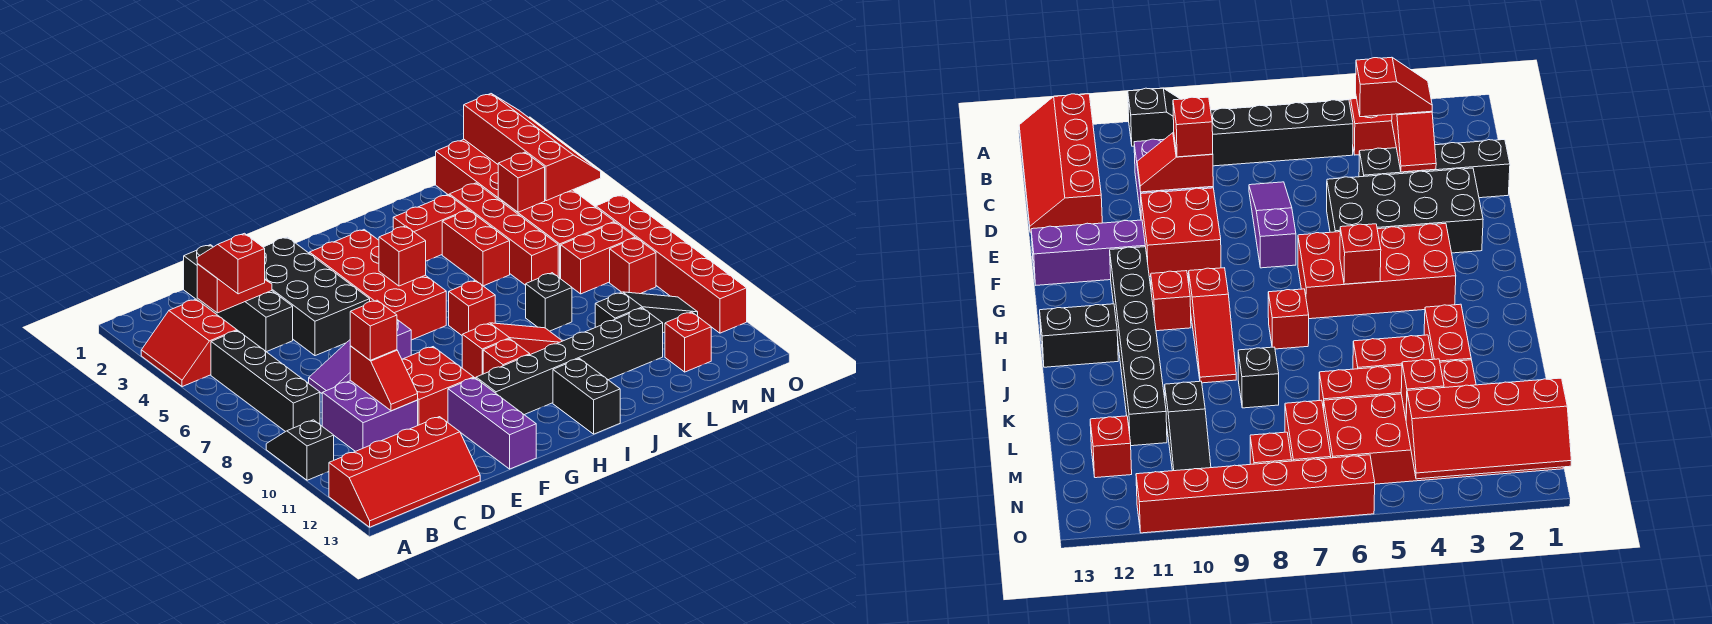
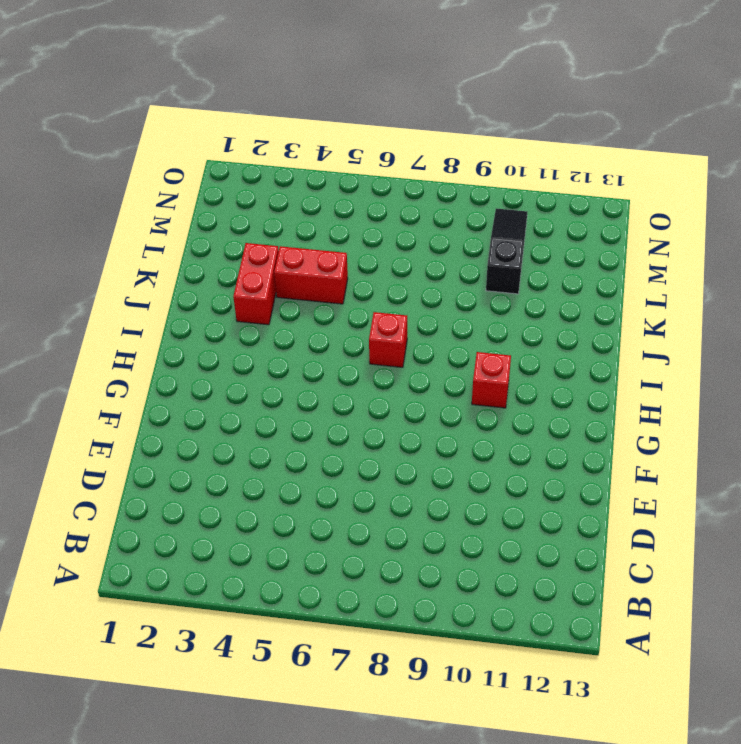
none -> red slope A3:B4 level 1 top B
none -> black slope A9:A10 level 1 top 10
none -> red slope A12:D13 level 1 top 12
none -> black brick B5:B8 level 1

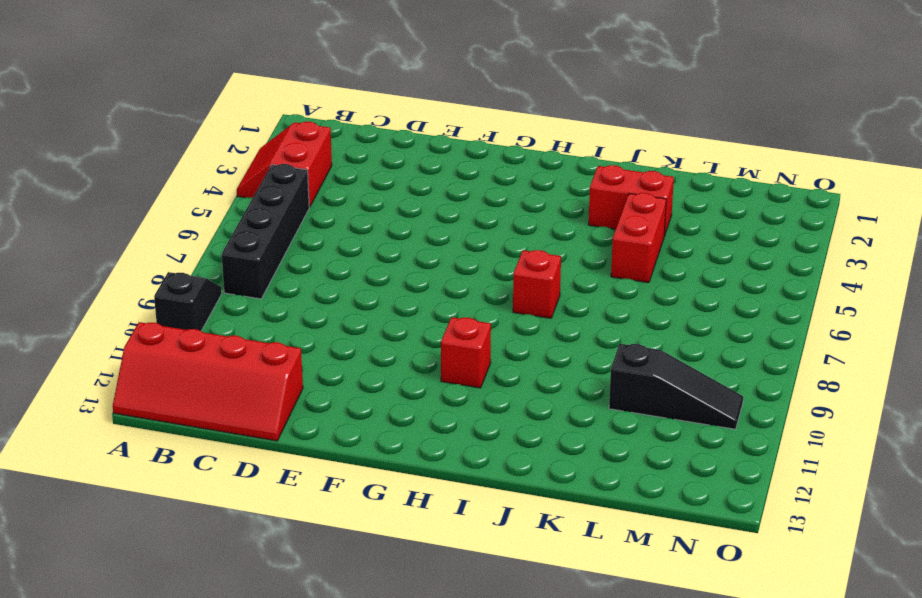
none -> purple brick C9:D10 level 1
none -> black brick D1:D4 level 1
none -> purple slope D7:F7 level 1 top F
none -> black brick E2:F5 level 1

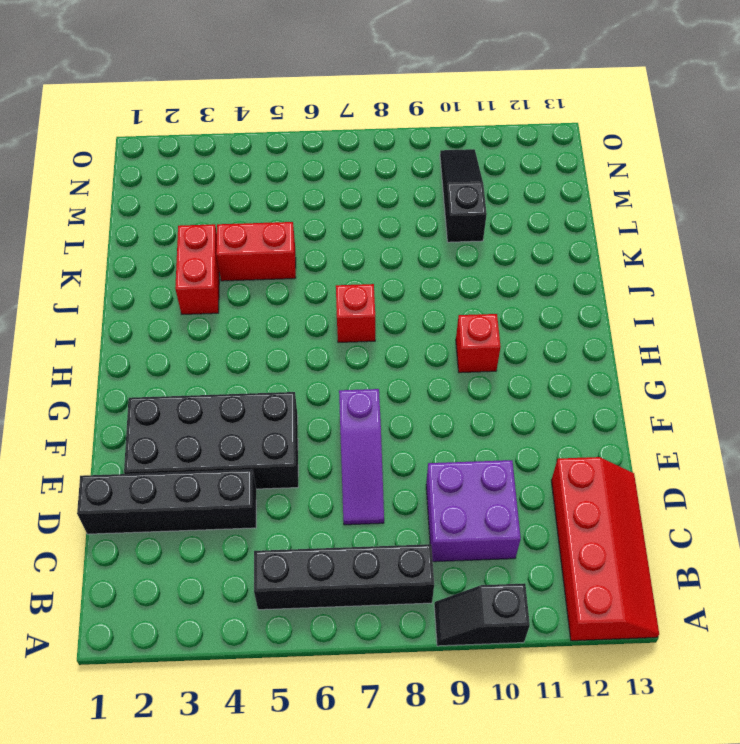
none -> red slope A3:B4 level 1 top B
none -> red brick E9:F10 level 1
none -> purple brick F11:F13 level 1
none -> red brick G3:H6 level 1

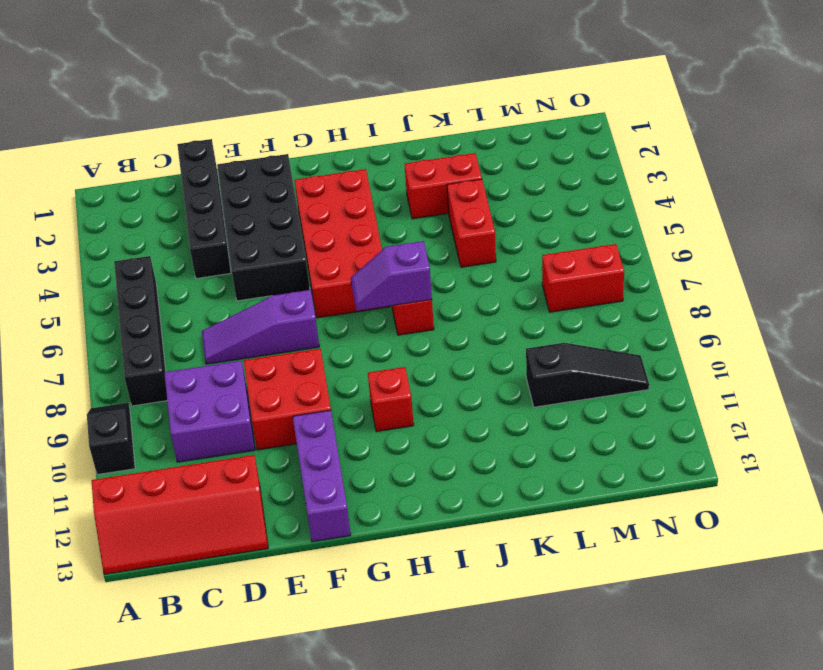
purple slope H7:I7 level 2 top I -> none
none -> red slope A3:B4 level 1 top B
none -> black brick G11:L11 level 1
none -> red slope H9:J9 level 1 top H
none -> black brick I12:I13 level 1

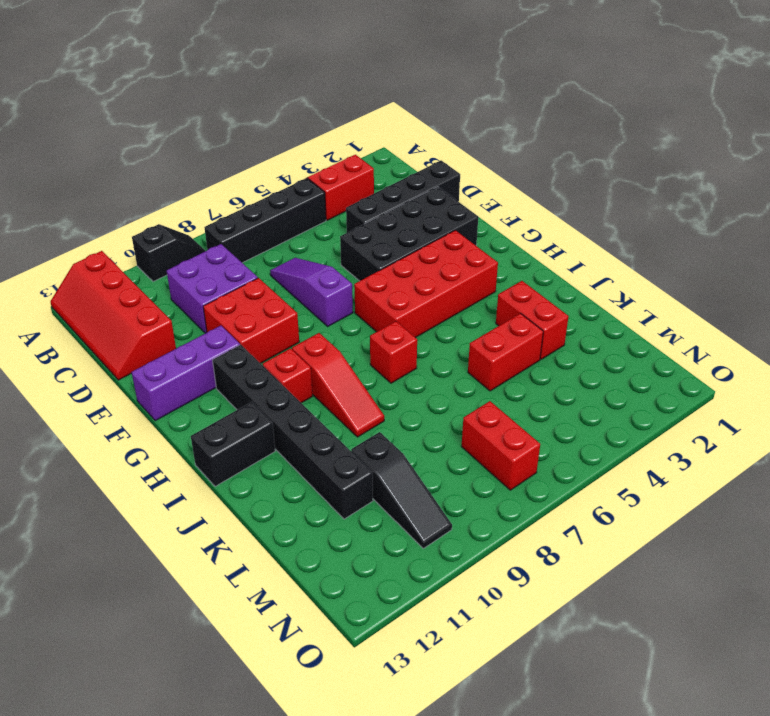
none -> black brick K8 level 1
none -> red brick L3:L6 level 1
none -> red brick M1:N6 level 1
none -> red brick M12 level 1

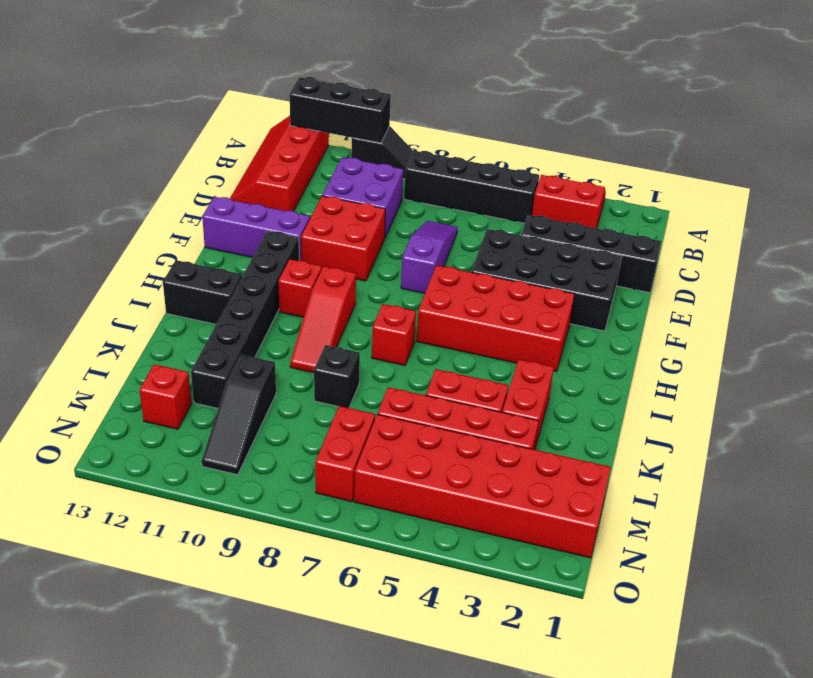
black brick A10:A12 level 2 -> none
none -> red brick N8 level 1
none -> red brick O6:O11 level 1
none -> red slope C3:D3 level 2 top C
none -> red slope D9:D10 level 2 top 9

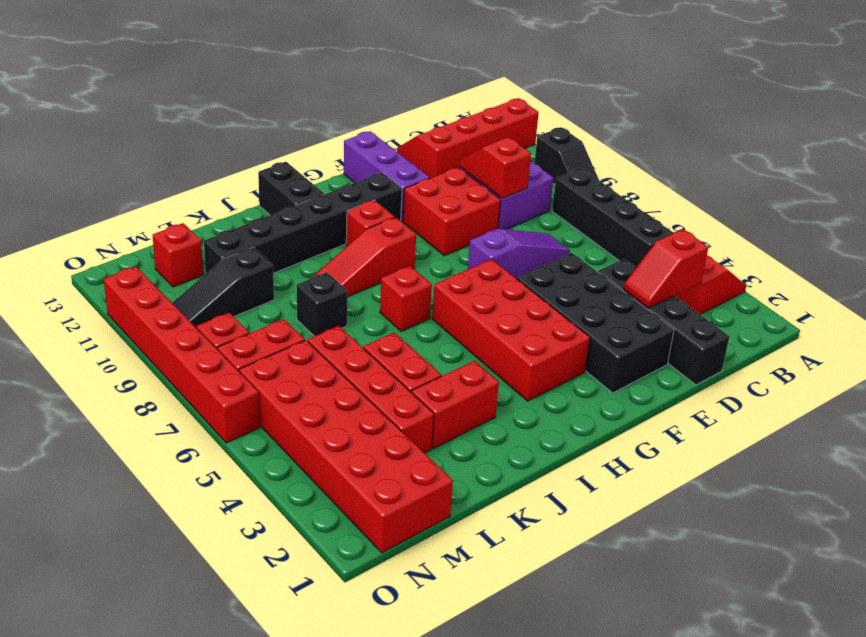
none -> red brick H5 level 2
none -> red brick M4 level 2
none -> red slope N1:O4 level 2 top N
none -> red slope C3:C4 level 3 top 4

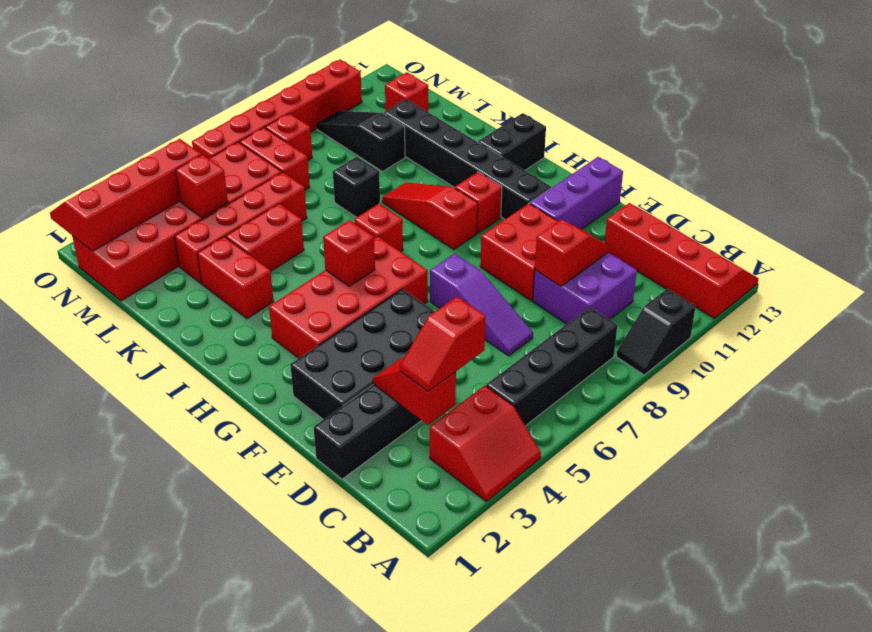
none -> red brick D9 level 3

